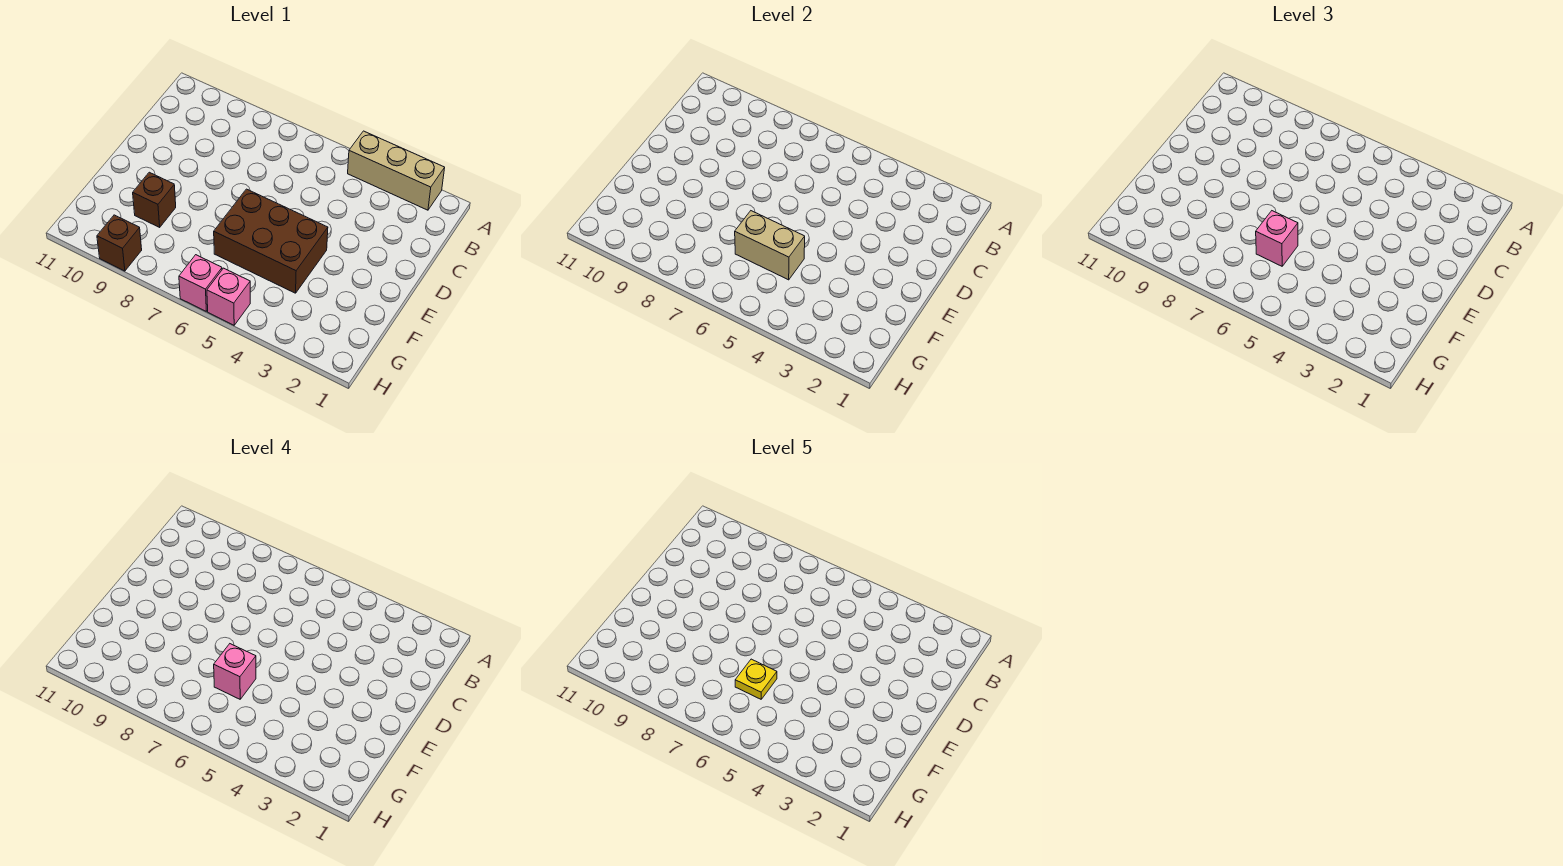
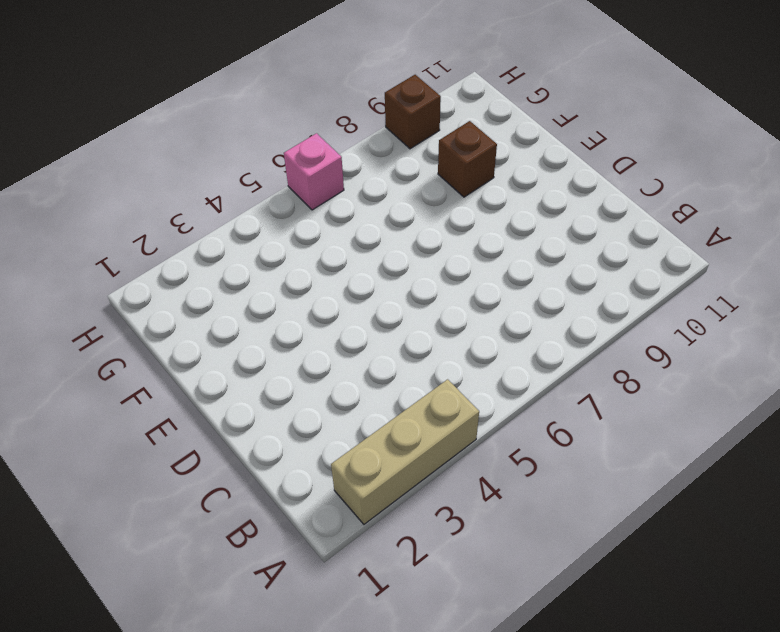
none -> brown brick E4:F6 level 1
none -> pink brick H5 level 1

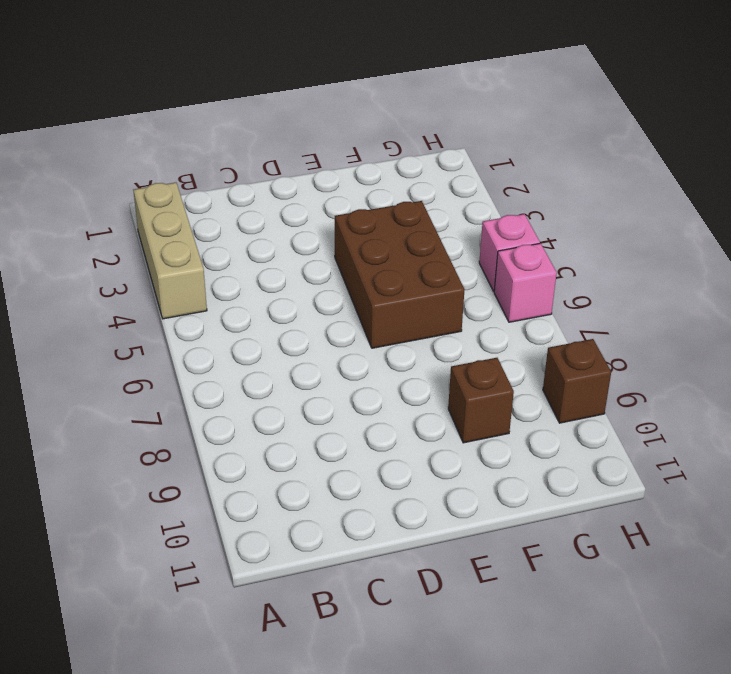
none -> tan brick F5:F6 level 2
none -> pink brick F6 level 3

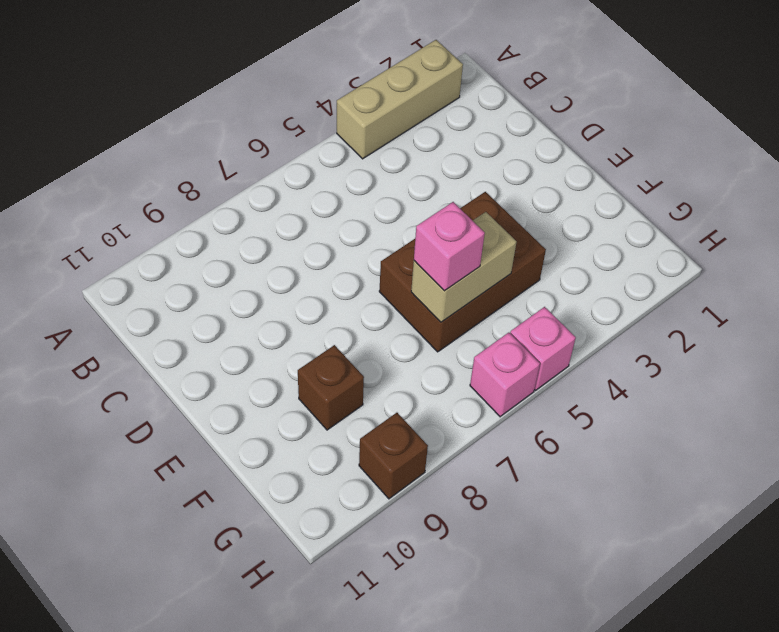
none -> pink brick F6 level 4
none -> yellow plate F6 level 5

